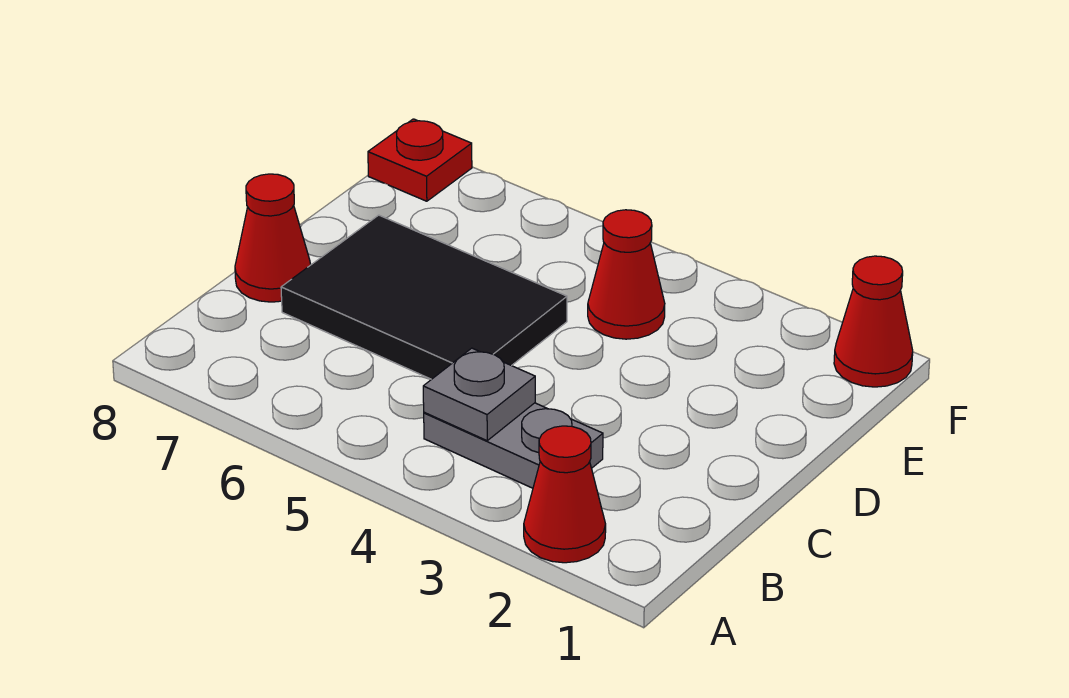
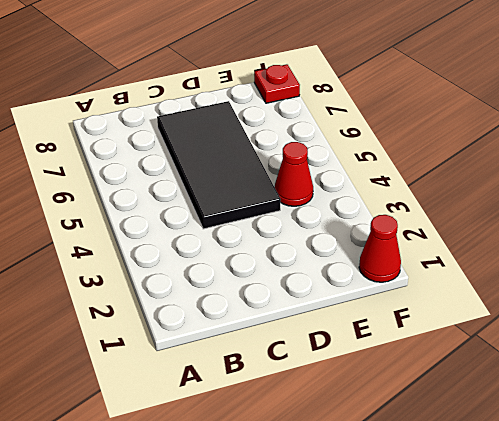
black tile C4:D7 level 1 -> black tile C5:D7 level 1
none -> red cone A2 level 1
none -> grey plate B3:B4 level 1

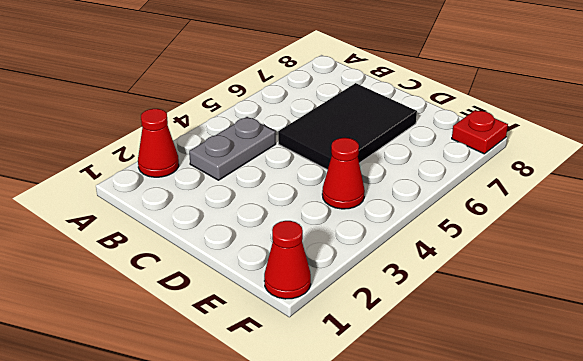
none -> red cone C8 level 1
none -> grey plate B4 level 2

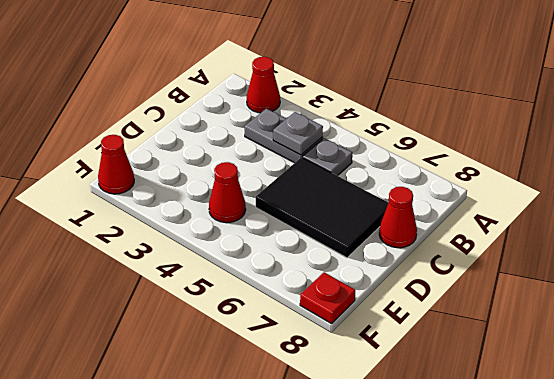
grey plate B5 level 1 -> none

